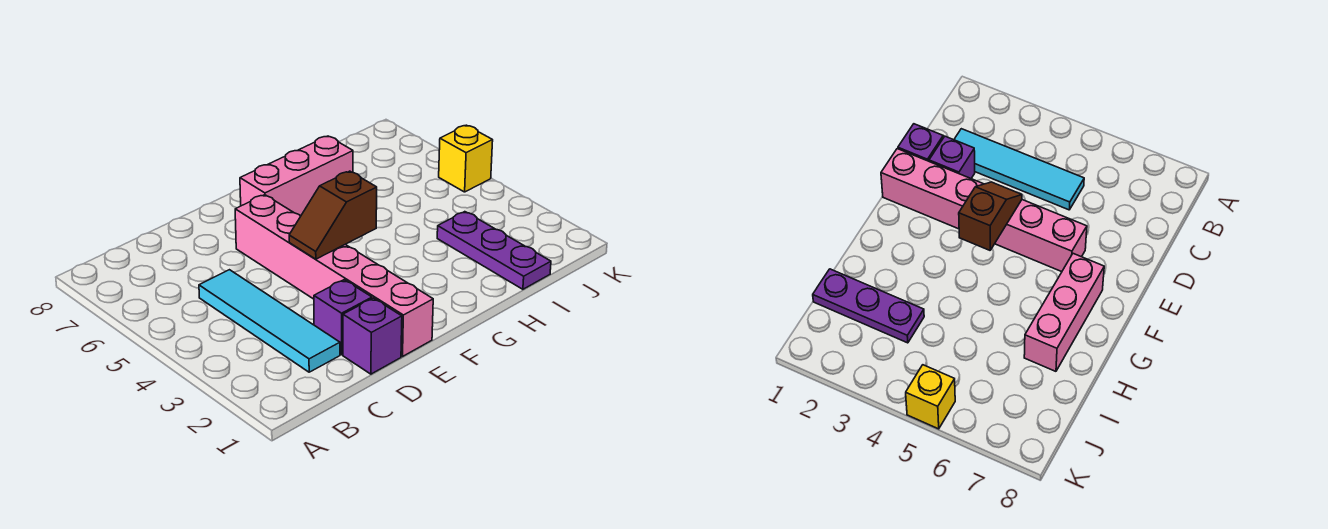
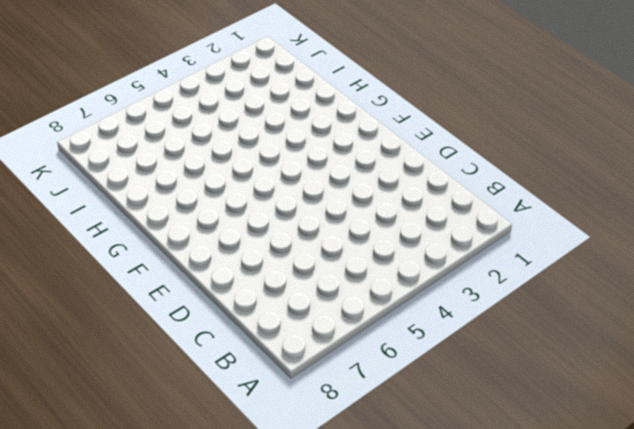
none -> cyan tile C2:C5 level 1
none -> purple brick D1 level 1

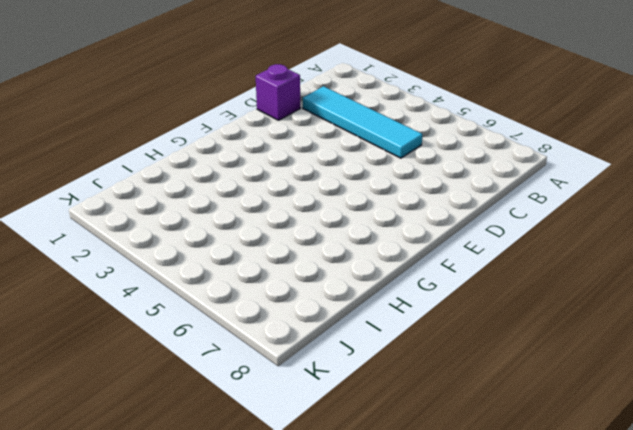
none -> purple brick D2 level 1
none -> pink brick E1:E6 level 1

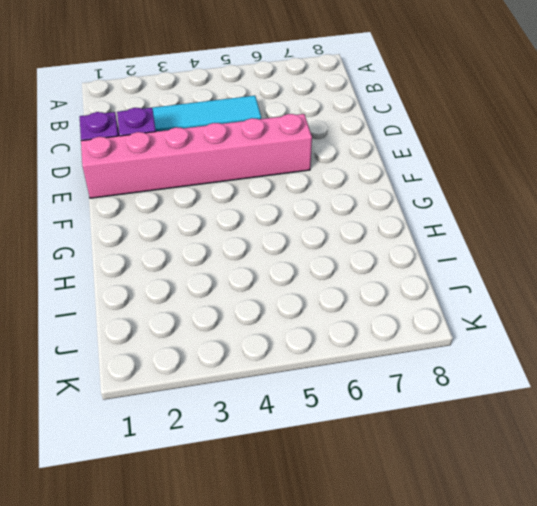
none -> pink brick F7:H7 level 1
none -> purple plate I1:I3 level 1

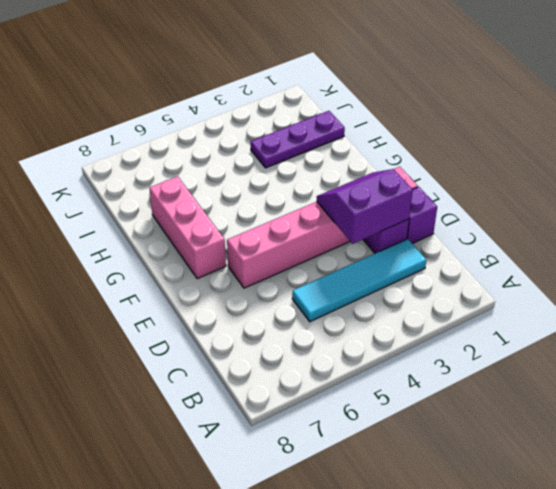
purple slope D2:E3 level 2 top D -> none
none -> yellow brick K5 level 1
none -> brown slope E4:F4 level 2 top F

